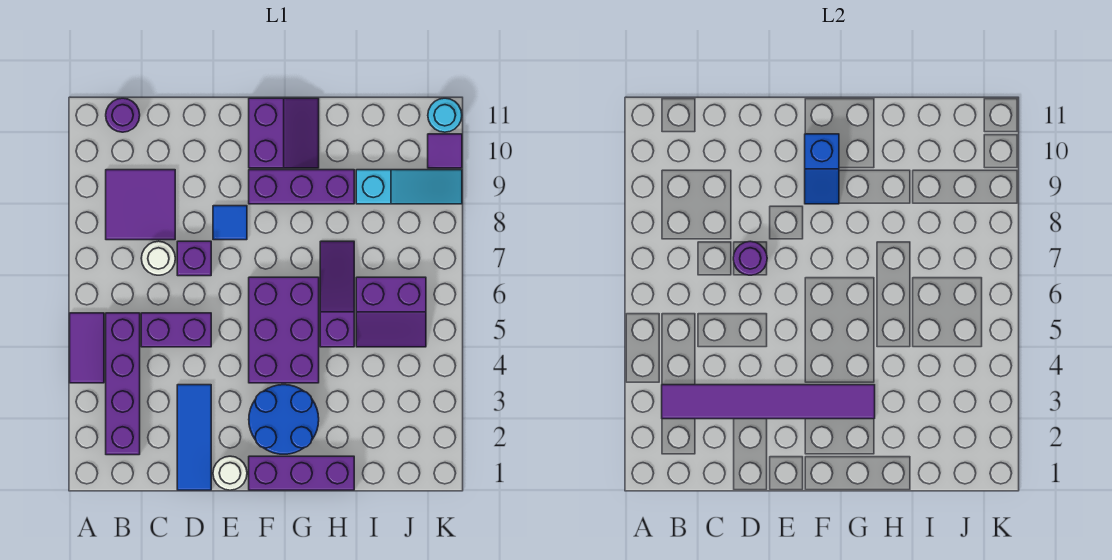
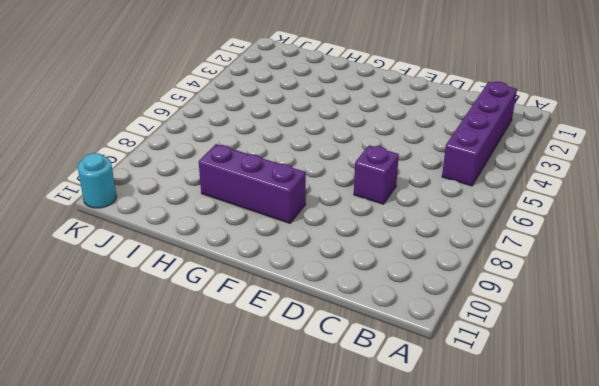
none -> purple tile A4:A5 level 1
none -> purple tile B8:C9 level 1
none -> purple round brick B11 level 1

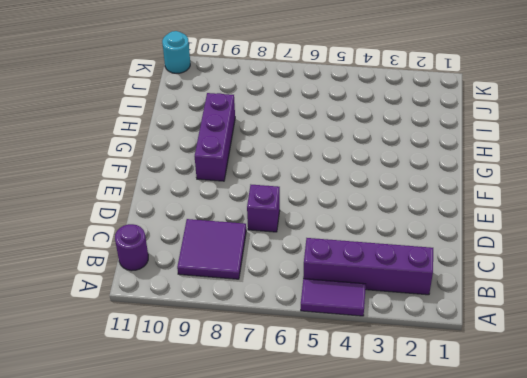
none -> purple brick C5:D5 level 1
none -> white round brick C7 level 1
none -> blue tile D1:D3 level 1

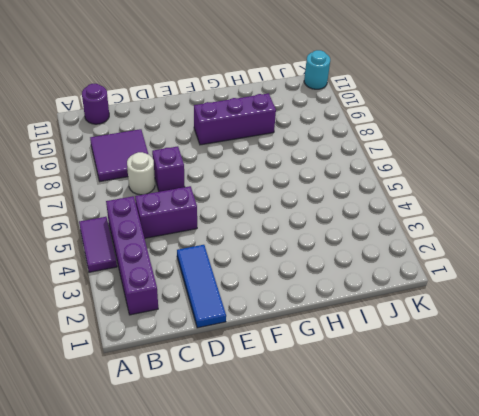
none -> white round brick E1 level 1
none -> blue tile E8 level 1
none -> purple brick F1:H1 level 1

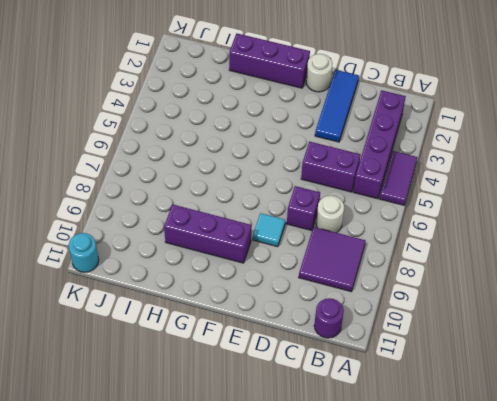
cyan tile E8 level 1 -> blue tile E8 level 1
none -> blue round brick F2:G3 level 1
none -> purple brick F4:G6 level 1
none -> purple slope F10:G11 level 1 top F

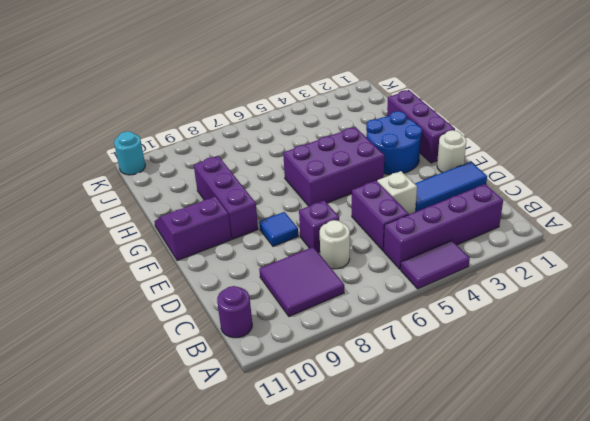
white brick D4 level 1 -> none
none -> purple slope H5:H7 level 1 top 5
none -> purple slope I5:J6 level 1 top 6
none -> cyan slope I9:K9 level 1 top I

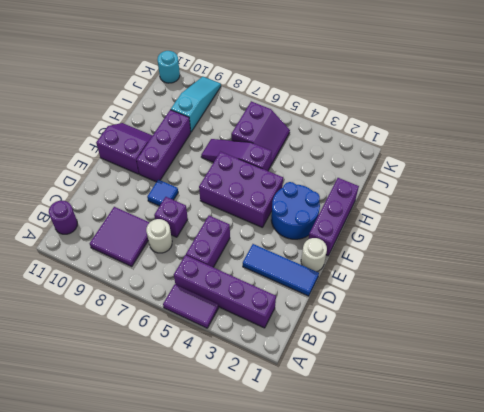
none -> purple tile K10 level 1
none -> purple tile B3:G3 level 2
none -> purple round brick D7 level 2

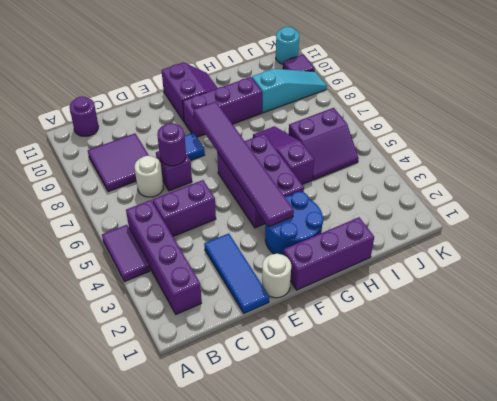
purple tile F3:F8 level 2 -> purple tile B3:G3 level 2
none -> blue slope F9:F10 level 2 top 10

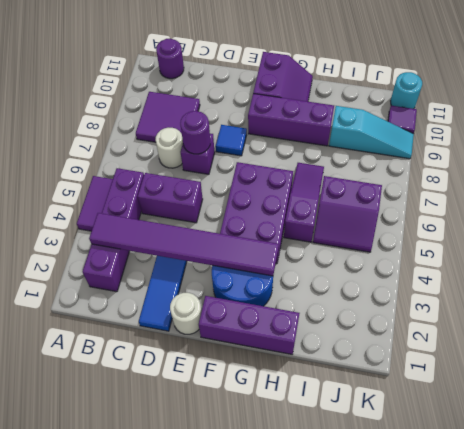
none -> blue slope F9:F10 level 2 top 10

